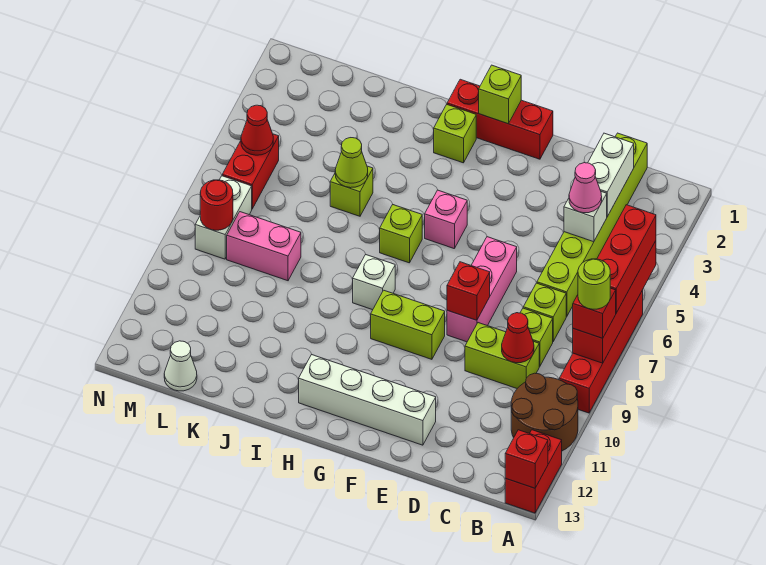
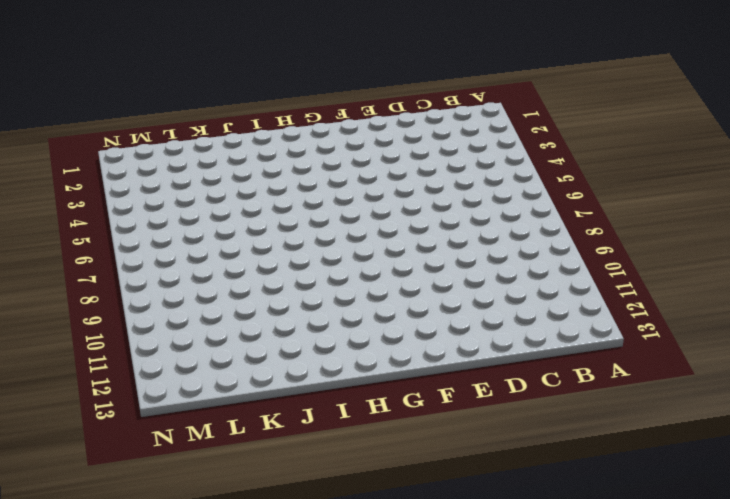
none -> red brick A6:A9 level 1
none -> brown round brick A10:B11 level 1
none -> red brick A12:A13 level 1
none -> lime brick C1:C6 level 1

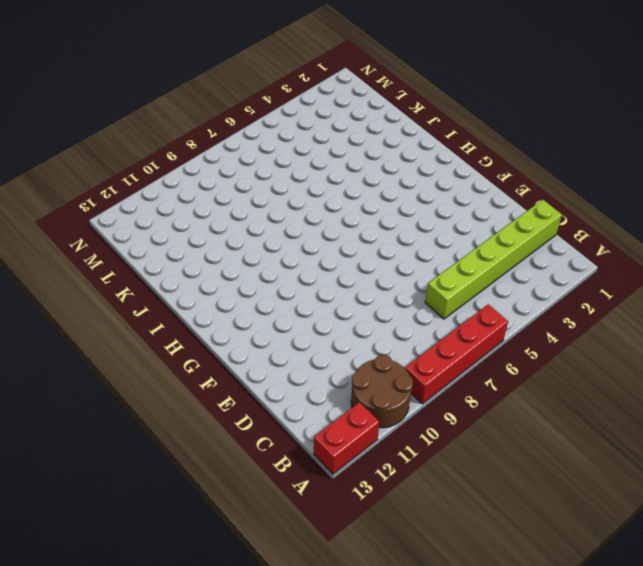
none -> lime brick C7 level 1
none -> lime brick C8 level 1
none -> lime brick C9:D9 level 1
none -> pink brick E6:E8 level 1

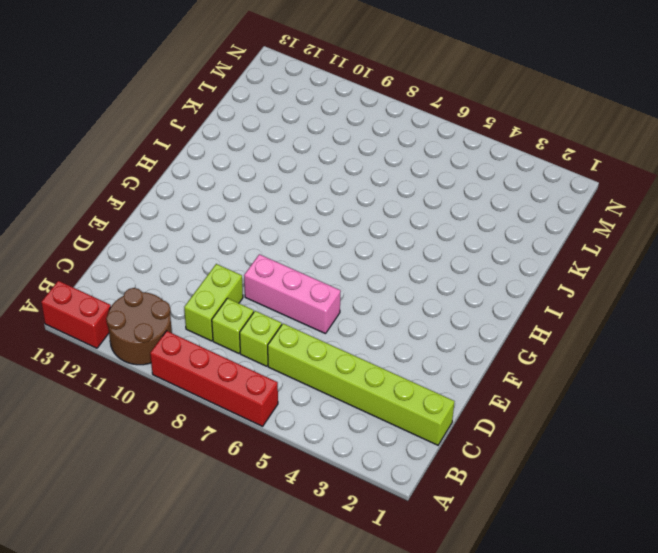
none -> white brick E12:H12 level 1
none -> red brick F1:H1 level 1
none -> lime brick F9:G9 level 1
none -> pink brick G5 level 1

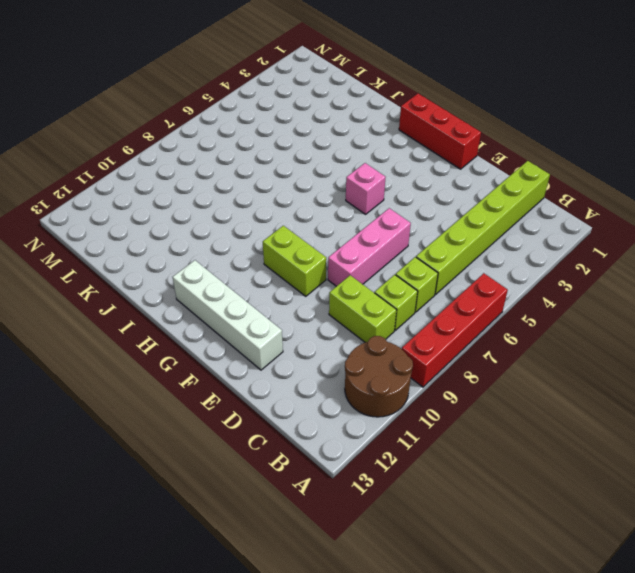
none -> red brick A12:A13 level 1
none -> lime brick H2 level 1
none -> lime brick H6 level 1
none -> white brick H8 level 1

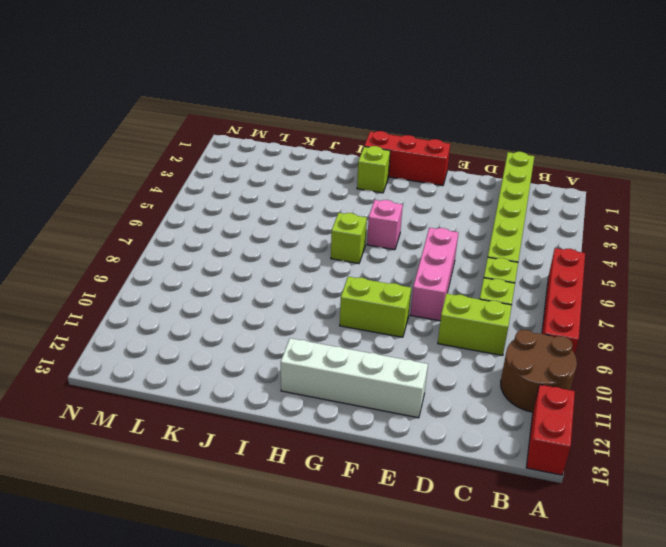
none -> white brick H8 level 1
none -> lime brick J5 level 1
none -> pink brick K8:L8 level 1
none -> white cone L13 level 1

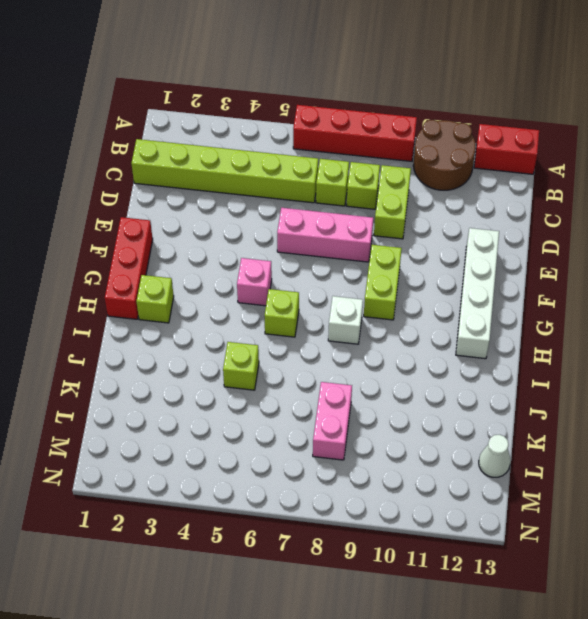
none -> red brick M5:M6 level 1
none -> white brick M7:M8 level 1
none -> red brick A5:A8 level 2
none -> red brick A13 level 2

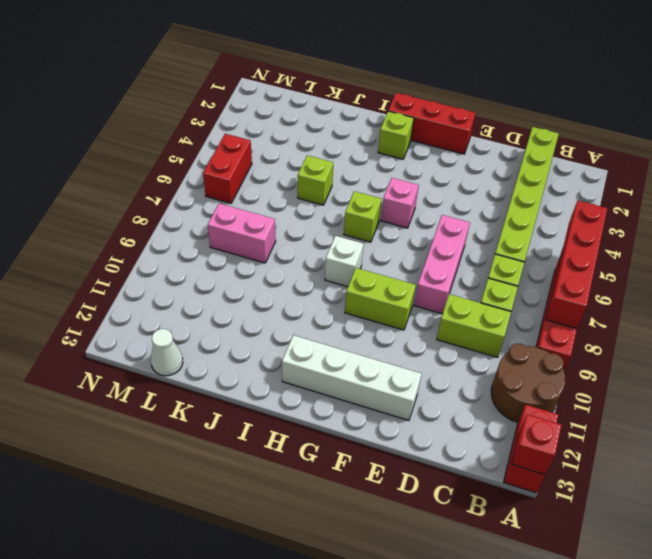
none -> white brick M7:M8 level 1
none -> white brick C2:C3 level 2
none -> white brick C4 level 2
none -> red cone C9 level 2

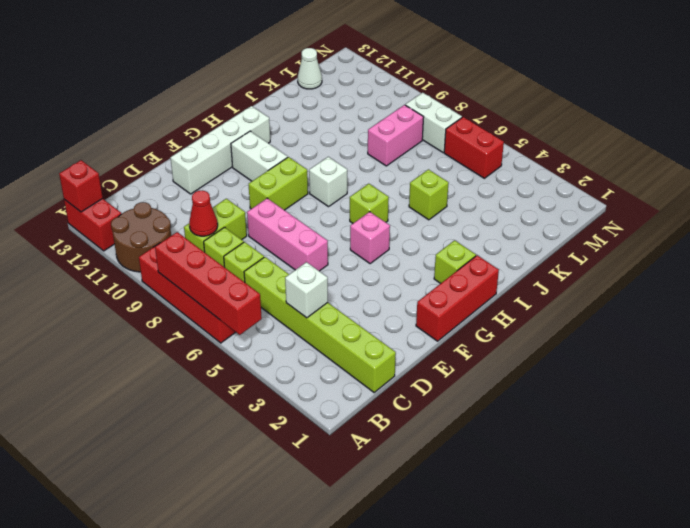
white brick G10:G11 level 1 -> white brick C2:C3 level 2
none -> red brick E8 level 2
none -> lime brick G1 level 2
none -> lime cone J5 level 2
none -> red cone M5 level 2

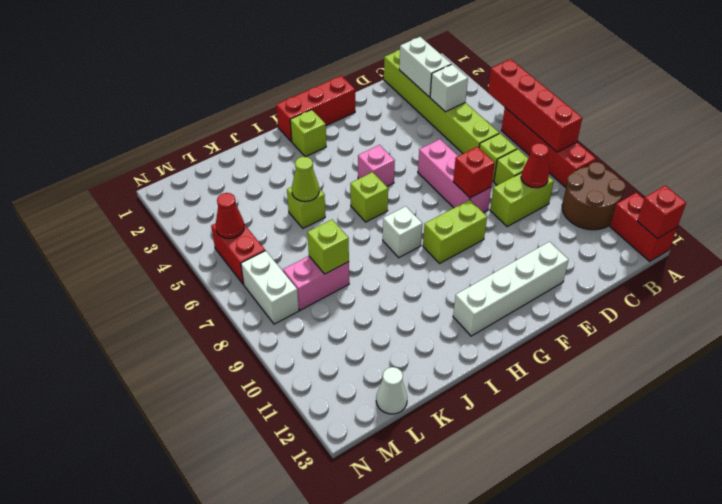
lime brick K8 level 2 -> lime brick G1 level 2
none -> red round brick M8 level 2
none -> red brick A5:A7 level 3
none -> red brick A8 level 3
none -> pink cone C4 level 3

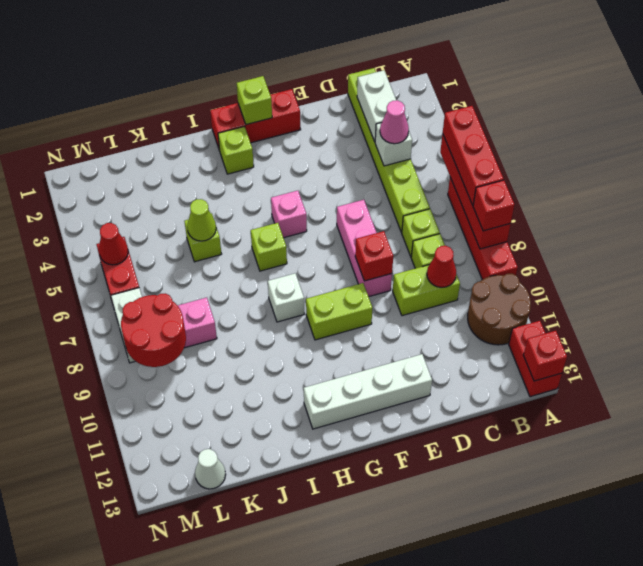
red round brick L8:M9 level 2 -> red round brick M8 level 2
none -> lime round brick A8 level 4

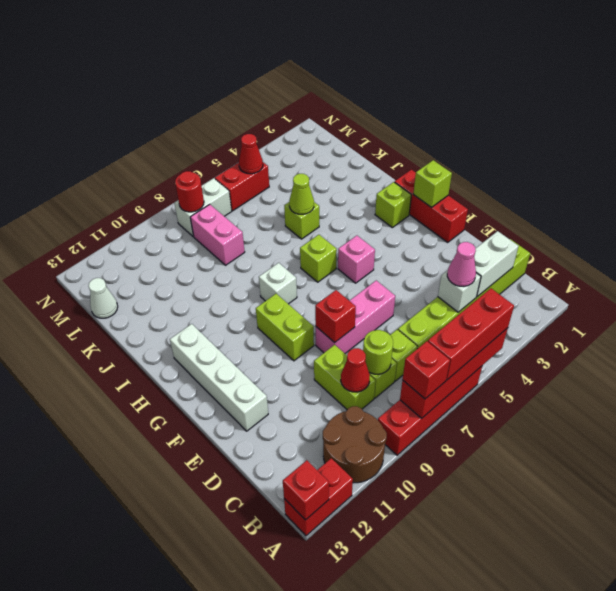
lime round brick C8 level 2 -> lime round brick A8 level 4

